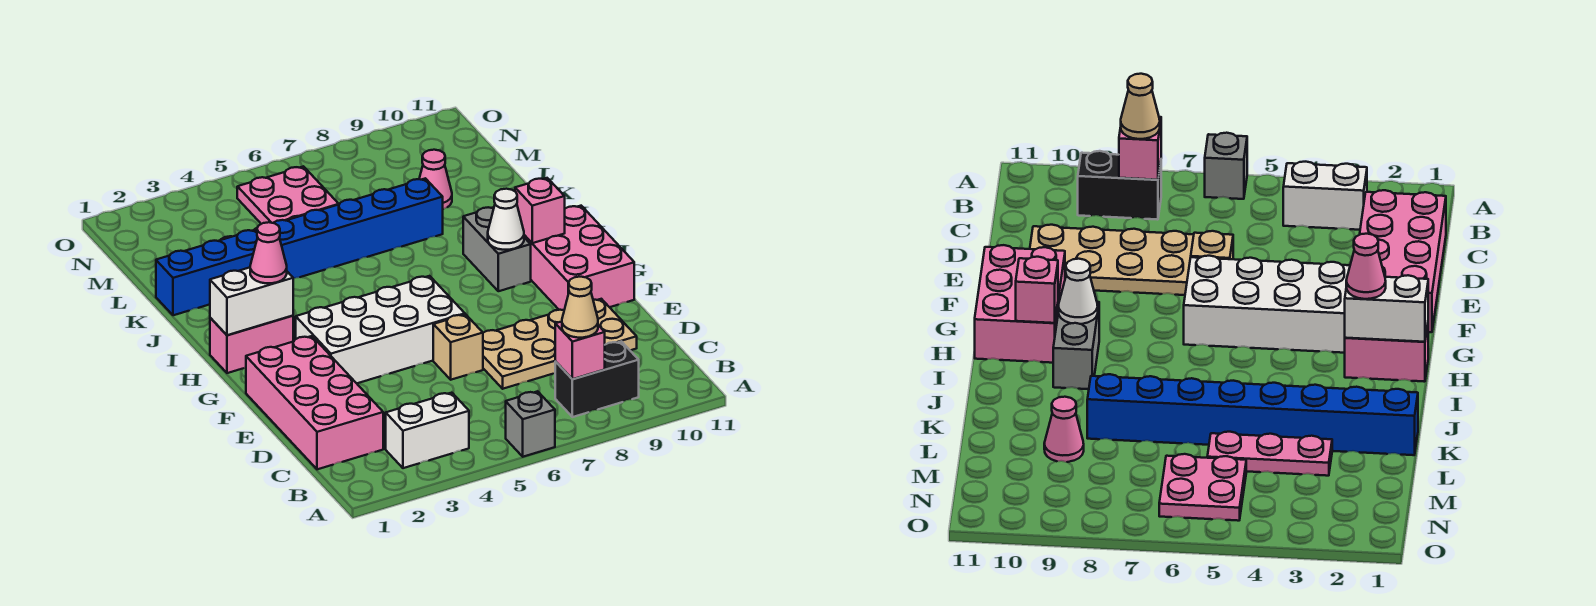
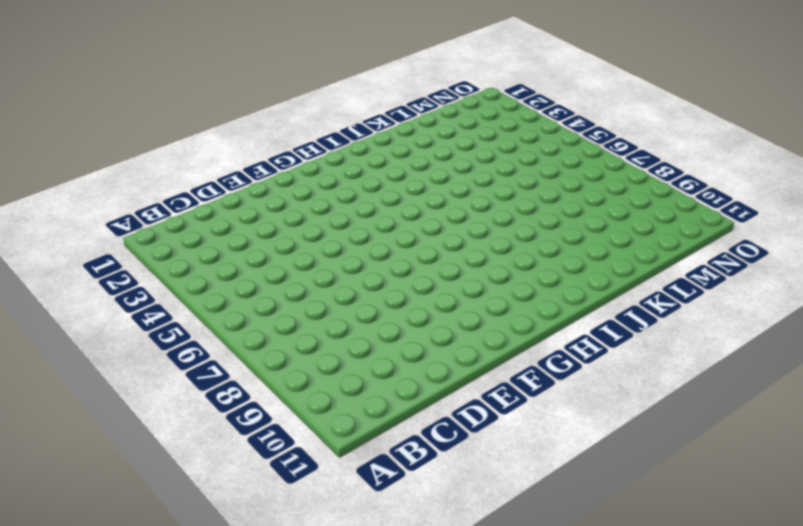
none -> grey brick A6 level 1
none -> white brick B3:B4 level 1
none -> black brick B8:B9 level 1

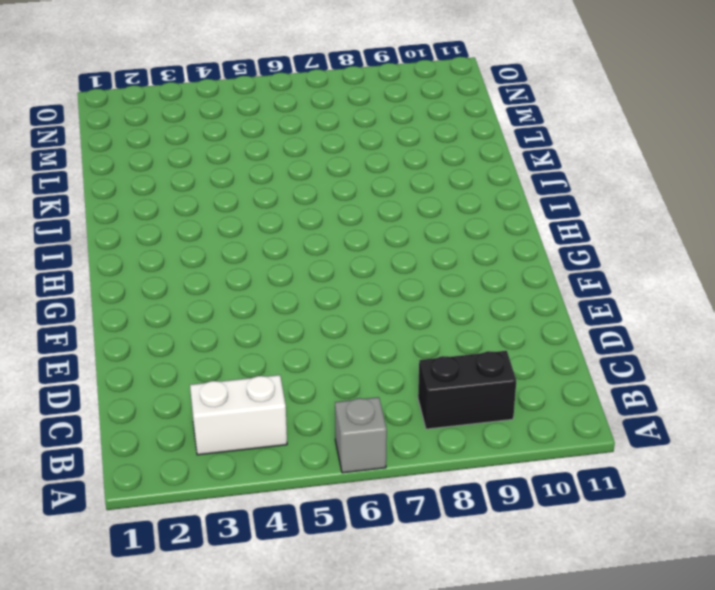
none -> pink brick C1:F2 level 1
none -> tan plate D7:E10 level 1
none -> tan brick E6 level 1

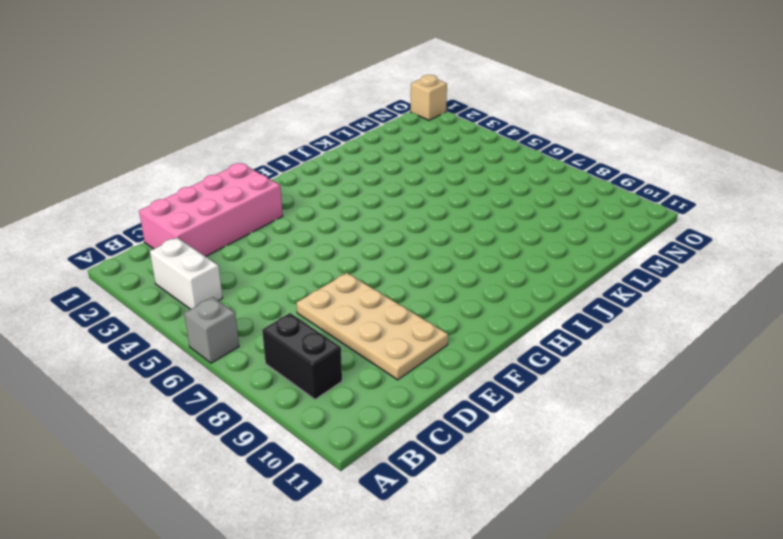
tan brick O1 level 1 -> tan brick E6 level 1
none -> white brick F3:G6 level 1
none -> pink brick F10:H11 level 1
none -> pink brick H1:H2 level 1

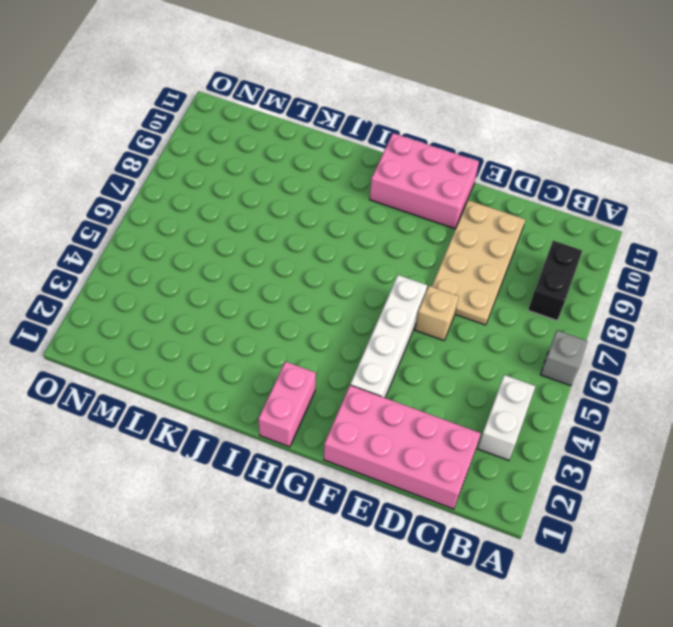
white brick F3:F6 level 1 -> white brick F3:G6 level 1
none -> grey brick H9:I9 level 1
none -> blue brick K1:K8 level 1
none -> pink plate L3:L5 level 1

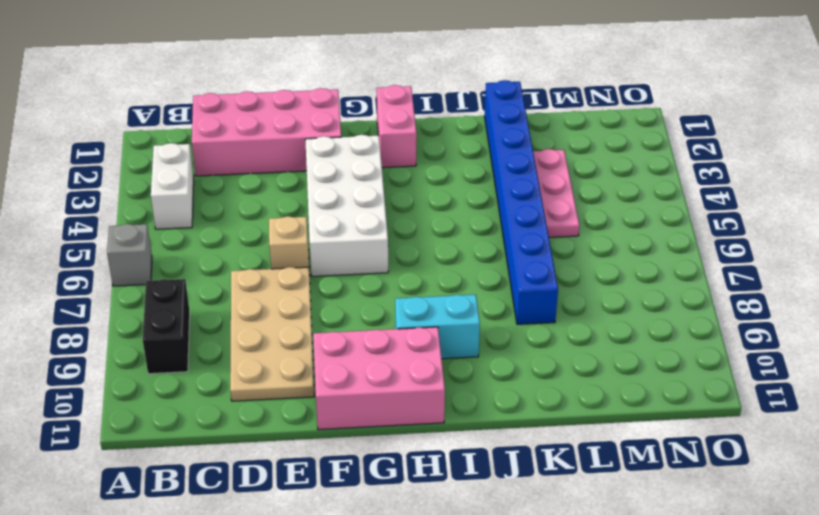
cyan brick H9:I9 level 1 -> grey brick H9:I9 level 1
none -> pink cone L9 level 1
none -> pink plate M5:N6 level 1
none -> pink brick B8 level 2

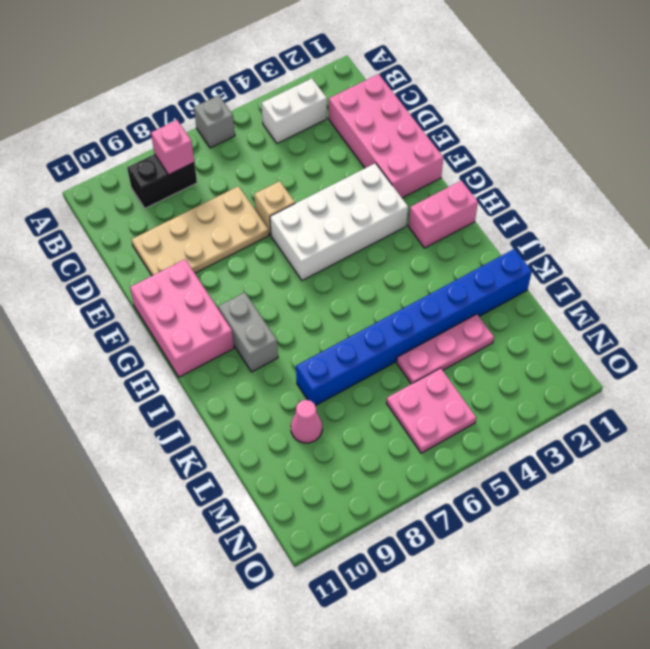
none -> white brick H1:H2 level 2
none -> white cone H9 level 2
none -> pink brick H10 level 2

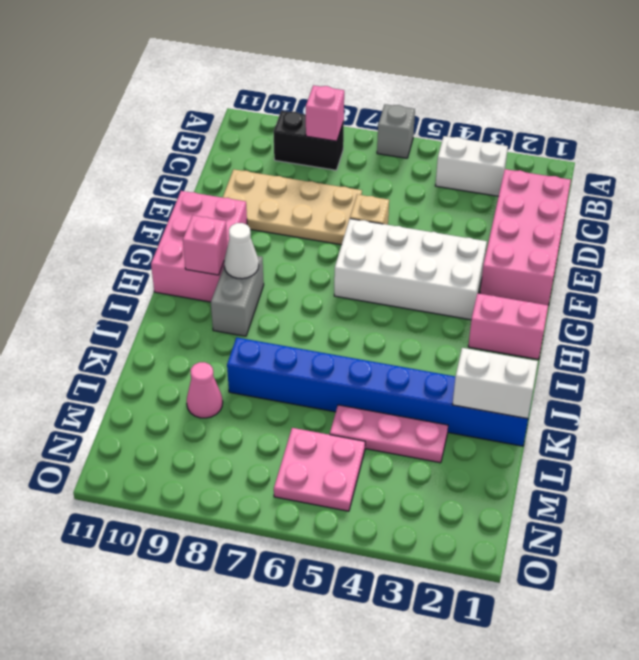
white brick K1:K2 level 2 -> white brick H1:H2 level 2
none -> tan cone B8 level 3
none -> pink cone H2 level 3

